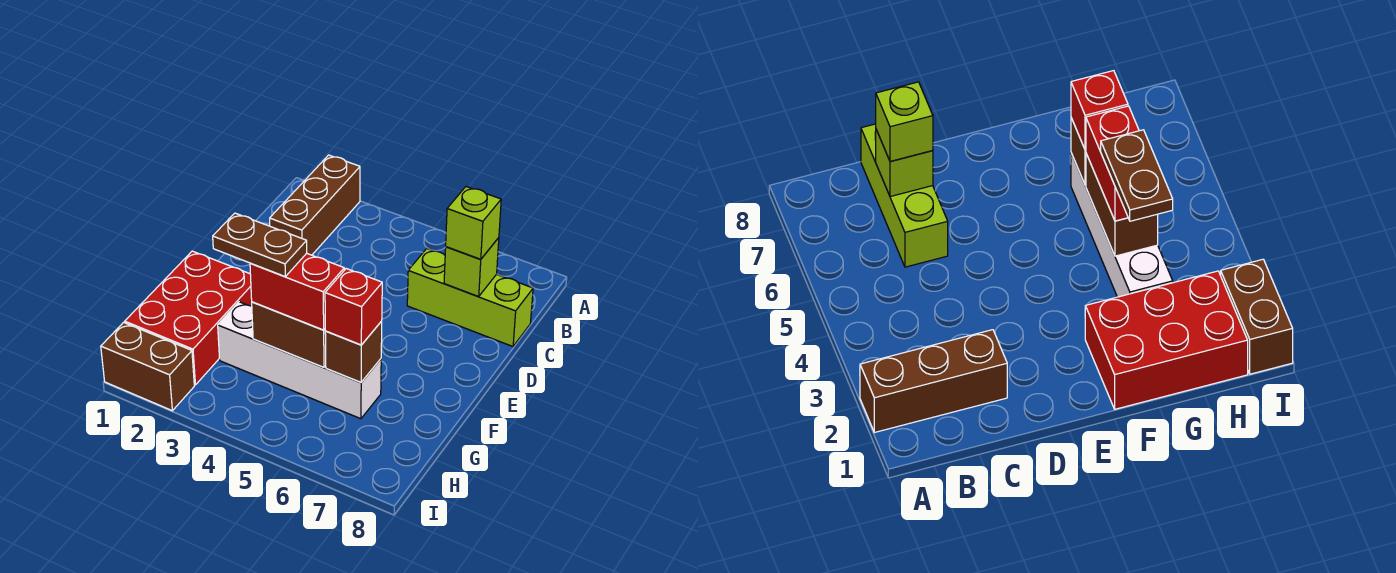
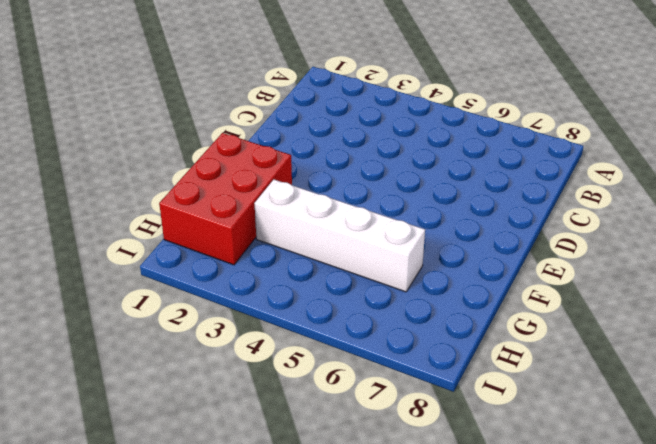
none -> brown brick A2:C2 level 1
none -> lime brick C6:C8 level 1
none -> brown brick I1:I2 level 1

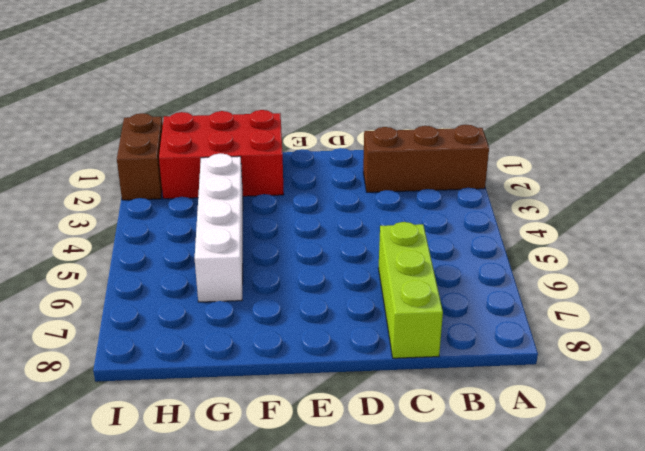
none -> lime brick C7 level 2
none -> brown brick G4:G5 level 2
none -> brown brick G6 level 2

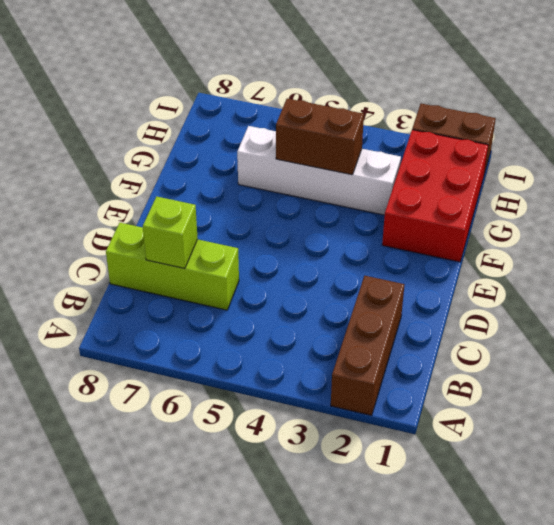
none -> brown brick G6 level 2
none -> lime brick C7 level 3
none -> red brick G4:G5 level 3

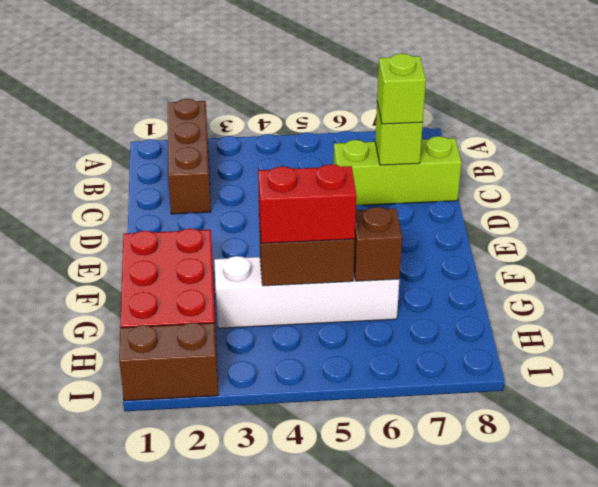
none -> red brick G6 level 3
none -> brown plate G3:G4 level 4

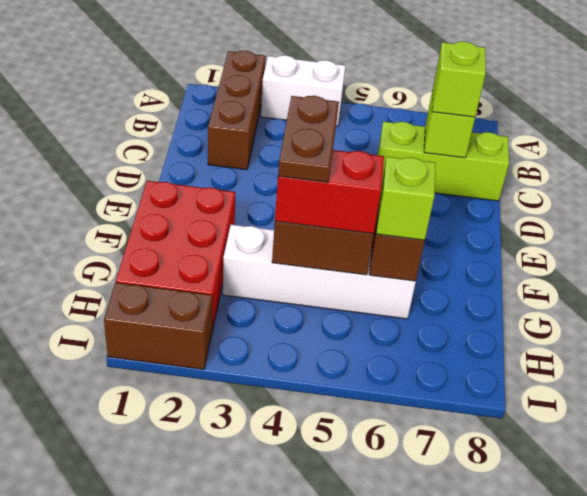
white brick A3:A4 level 1 -> none
brown plate F4:G4 level 4 -> brown plate G3:G4 level 4
lime brick G6 level 3 -> red brick G6 level 3

